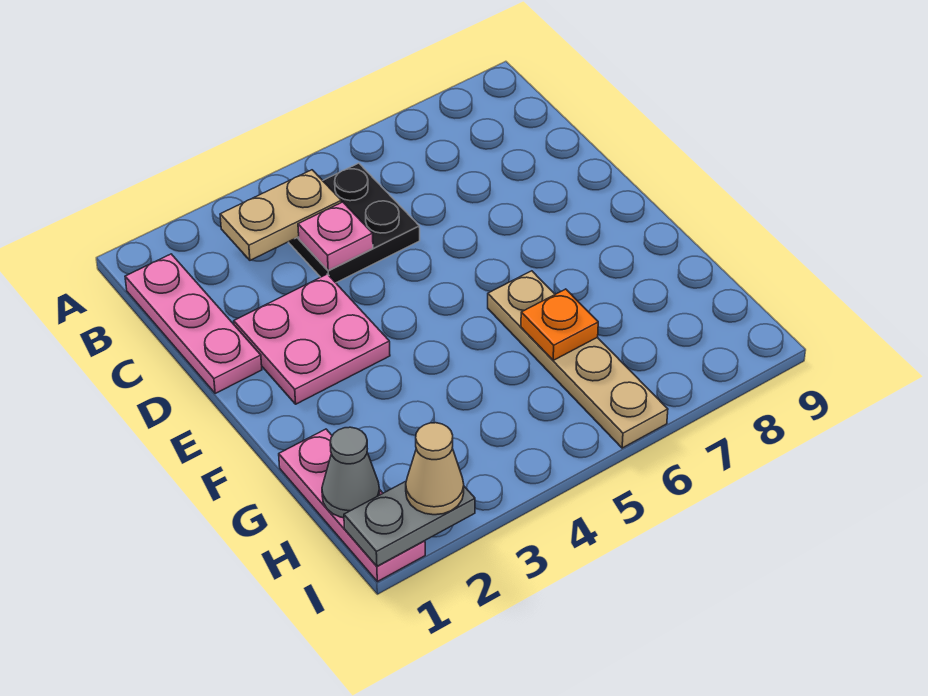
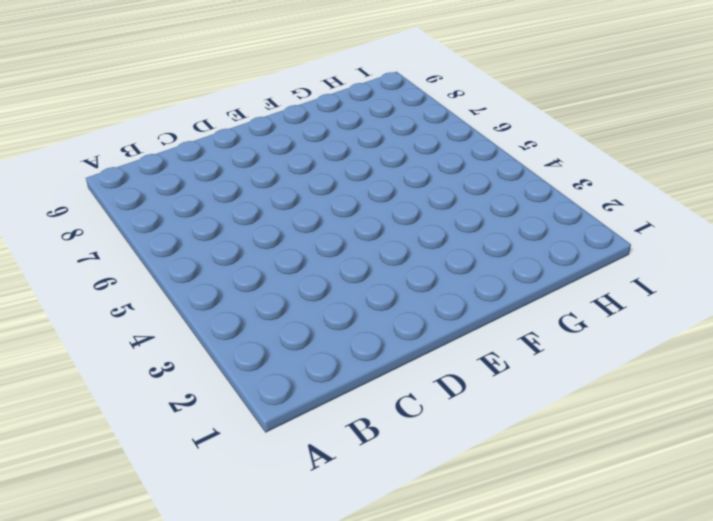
none -> pink plate B1:D1 level 1
none -> black plate B4:C5 level 1

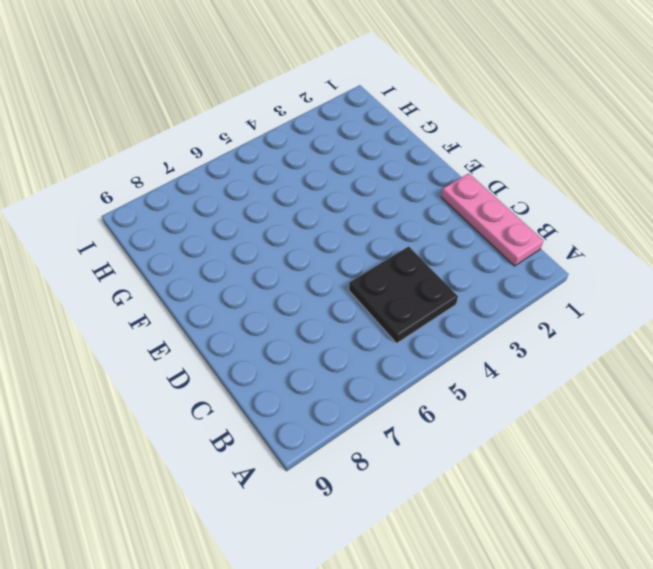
none -> pink plate D2:E3 level 1
none -> tan plate F6:I6 level 1

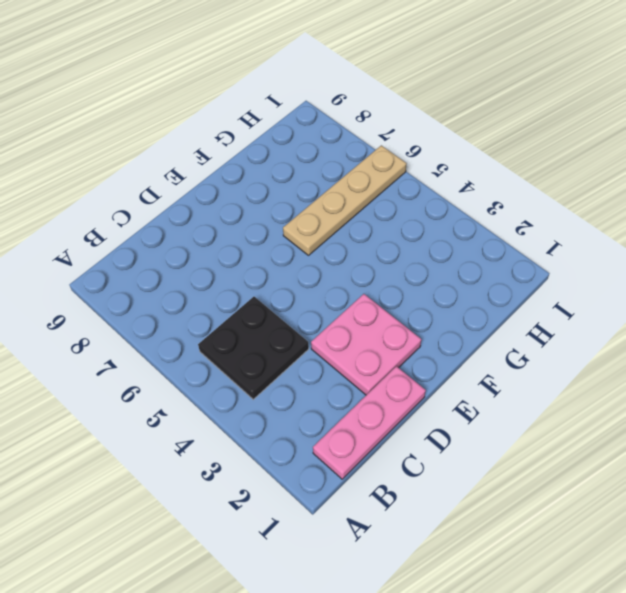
none -> pink plate G1:I1 level 1
none -> tan plate B3:B4 level 2

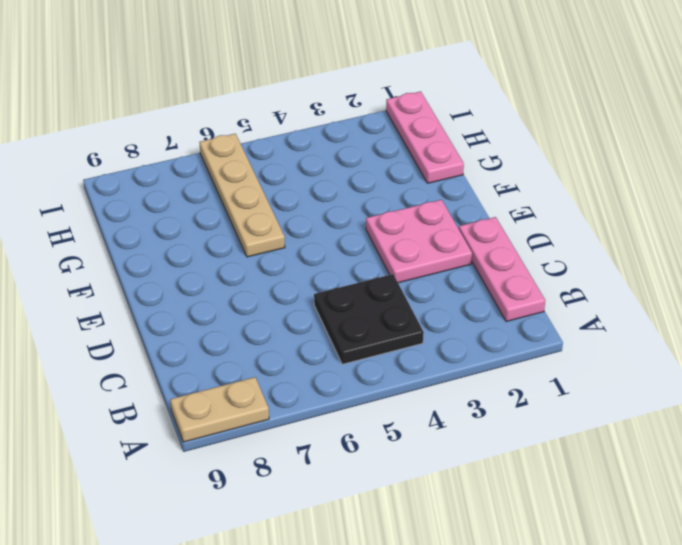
tan plate A8:A9 level 1 -> tan plate B3:B4 level 2
none -> pink plate C4 level 2
none -> orange plate G6 level 2

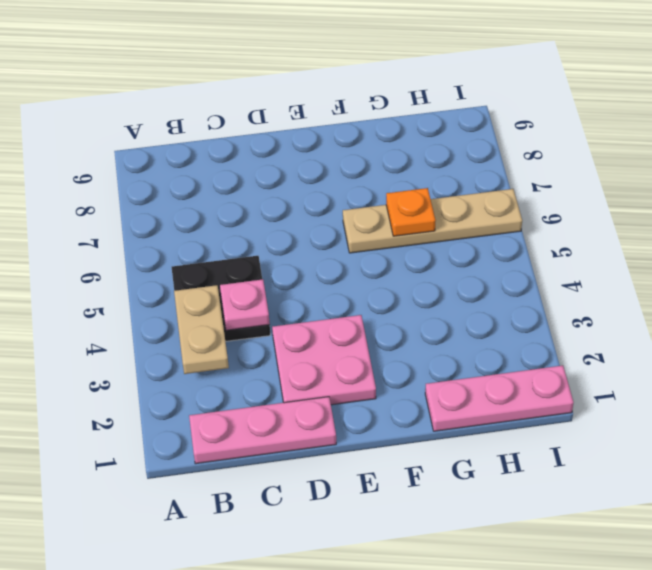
none -> grey cone H1 level 2
none -> grey plate I1:I2 level 2

